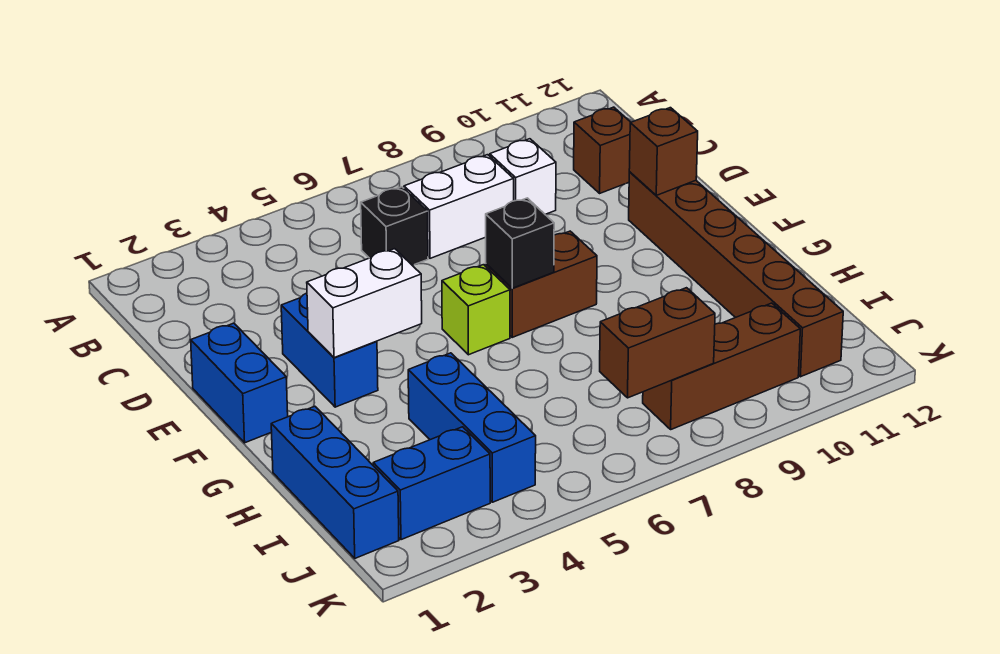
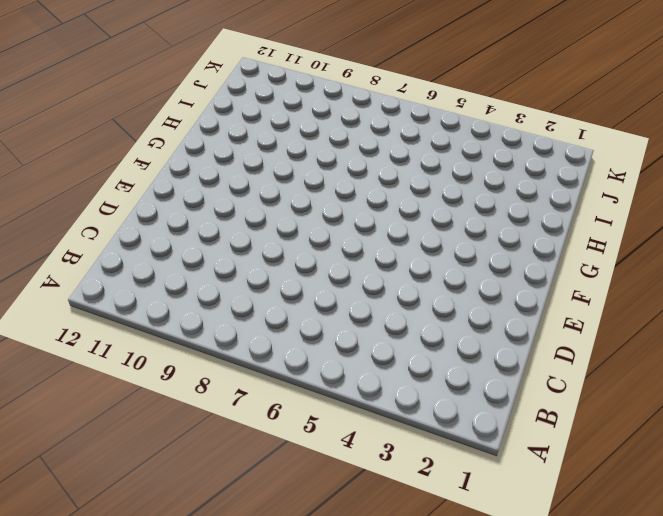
none -> black brick C6 level 1
none -> white brick C7:C8 level 1
none -> white brick C9 level 1

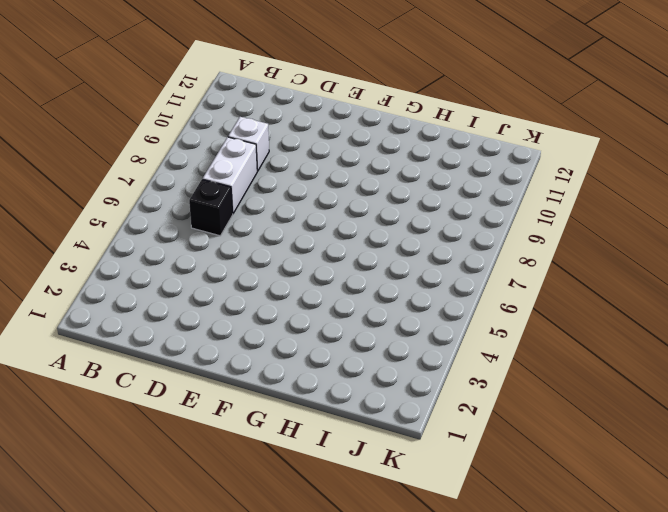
none -> brown brick C11 level 1
none -> blue brick E1:F1 level 1
none -> blue brick E3:F3 level 1

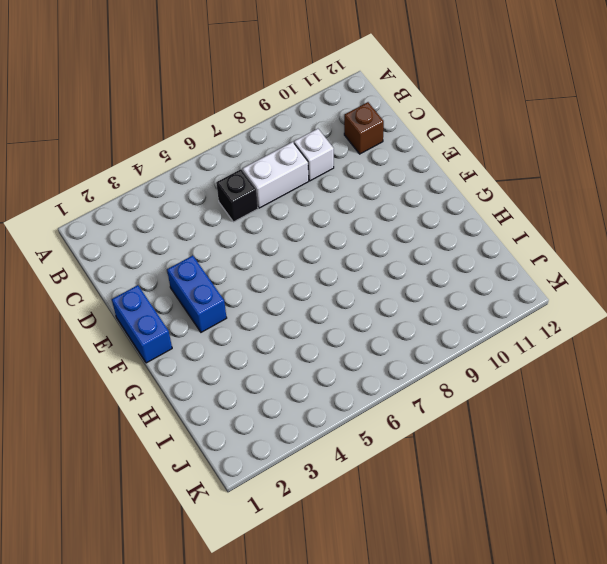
none -> brown brick E11:J11 level 1
none -> lime brick F6 level 1
none -> brown brick F7:F8 level 1

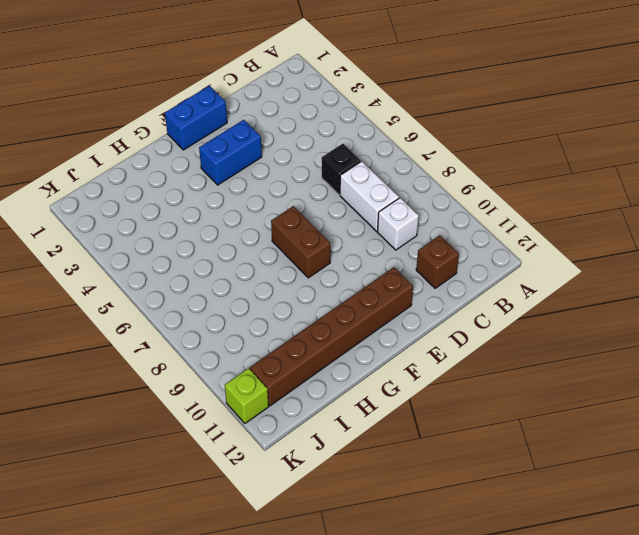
lime brick K11 level 1 -> lime brick F6 level 1
none -> blue brick H1:J1 level 1
none -> blue brick H4:J4 level 1
none -> blue brick J2:J3 level 1

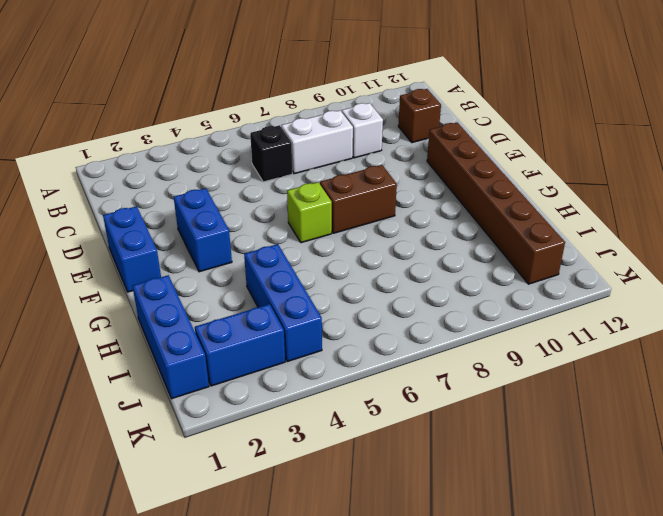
none -> brown brick J8:J10 level 1
none -> brown brick E11 level 2
none -> white brick F3:F4 level 2

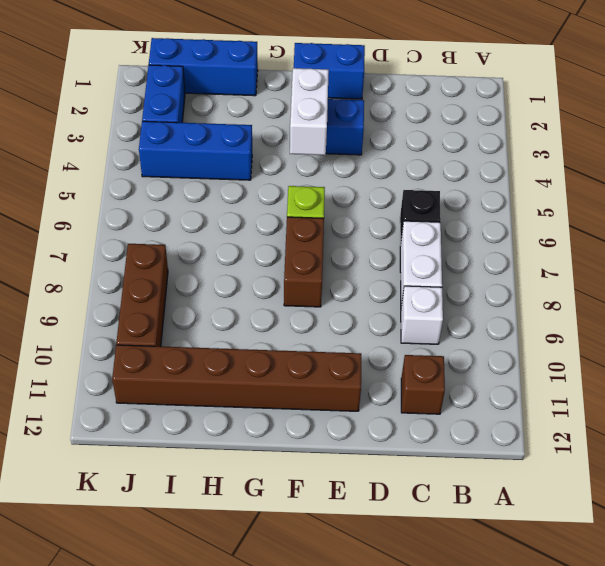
none -> brown brick E11 level 2
none -> black brick F7 level 2
none -> brown brick J7:J8 level 2

